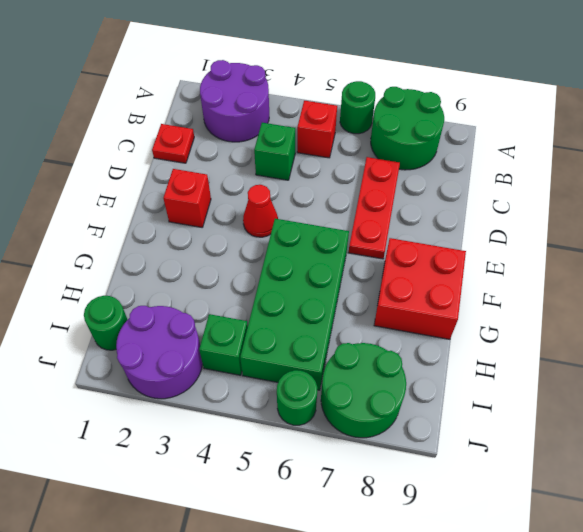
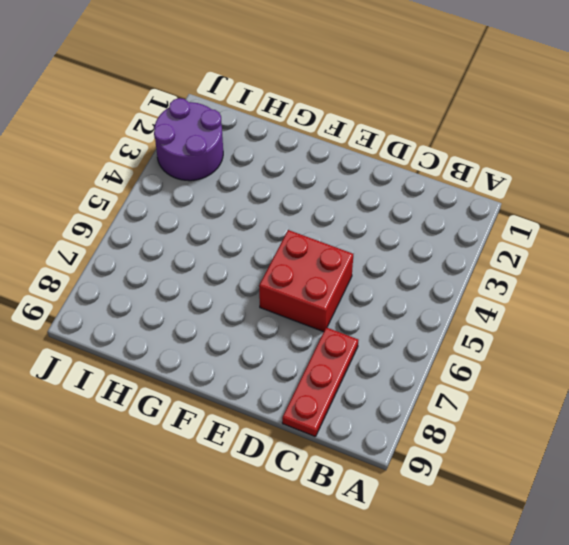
red plate C7:C9 level 1 -> red plate C7:E7 level 1
red brick D5:E6 level 1 -> red brick F8:G9 level 1
none -> purple round brick A2:B3 level 1
none -> green round brick A6 level 1
none -> green round brick A7:B8 level 1

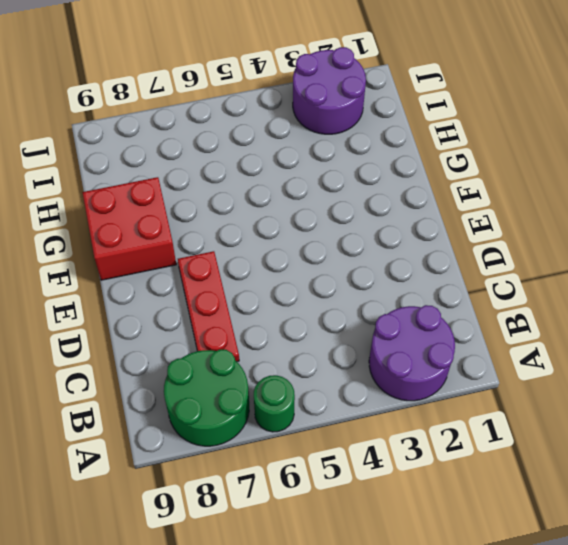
none -> red brick B5 level 1
none -> red plate C1 level 1
none -> green brick C4 level 1

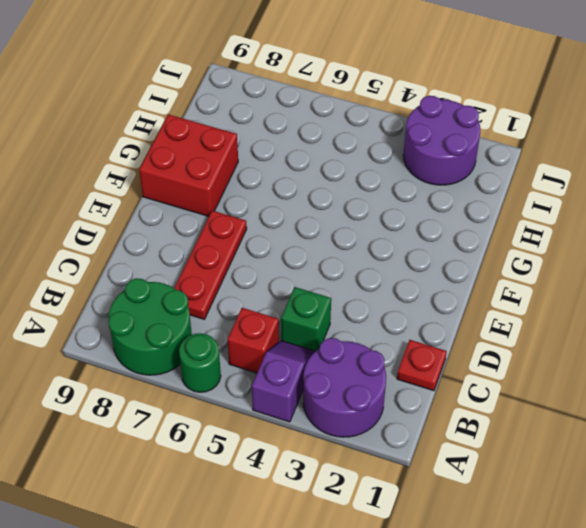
purple slope A4:B4 level 1 top A -> none
none -> red brick E2 level 1
none -> red cone E4 level 1
none -> green brick F5:I6 level 1

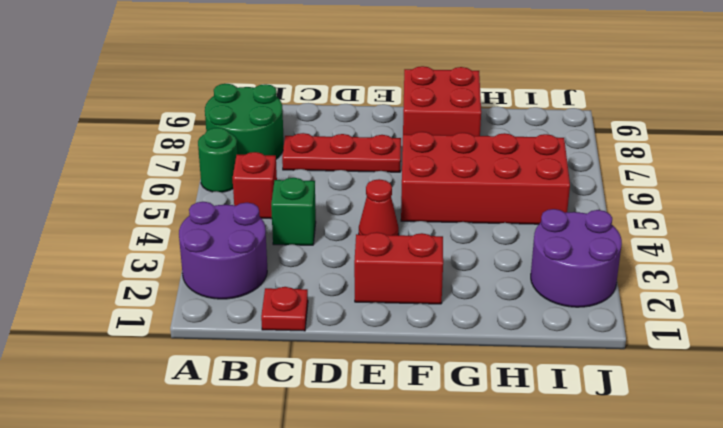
red brick E2:F2 level 1 -> red brick E2 level 1
red brick F5:I6 level 1 -> green brick F5:I6 level 1
none -> green round brick I1 level 1
none -> green brick I4 level 1
none -> green round brick I7:J8 level 1

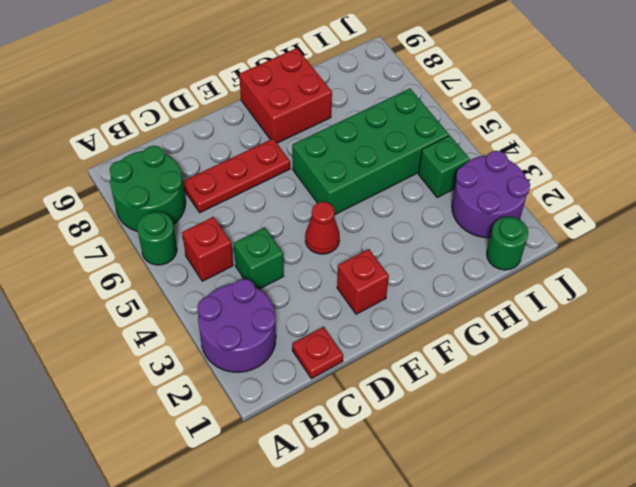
none -> green round brick I7:J8 level 1
none -> green round brick J6 level 1

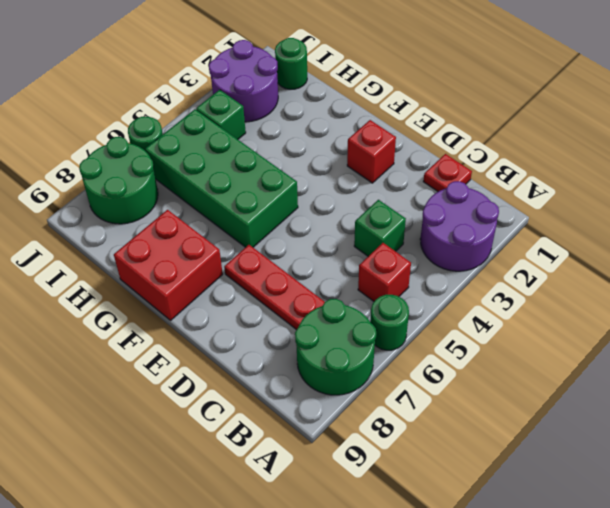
none -> red cone E4 level 1

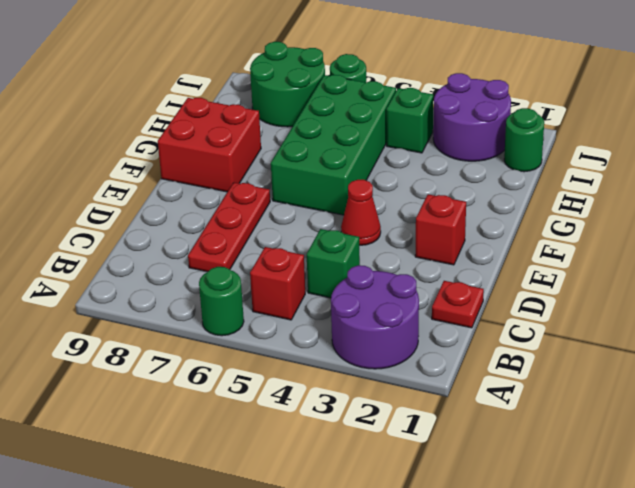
none -> green round brick A7:B8 level 1

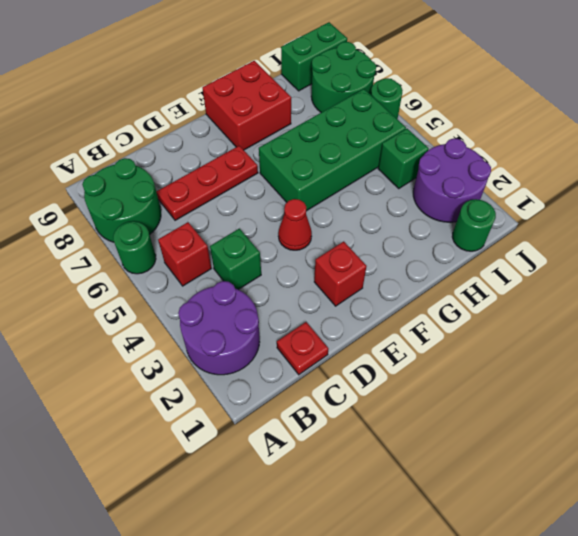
green brick I9:J9 level 1 -> none

